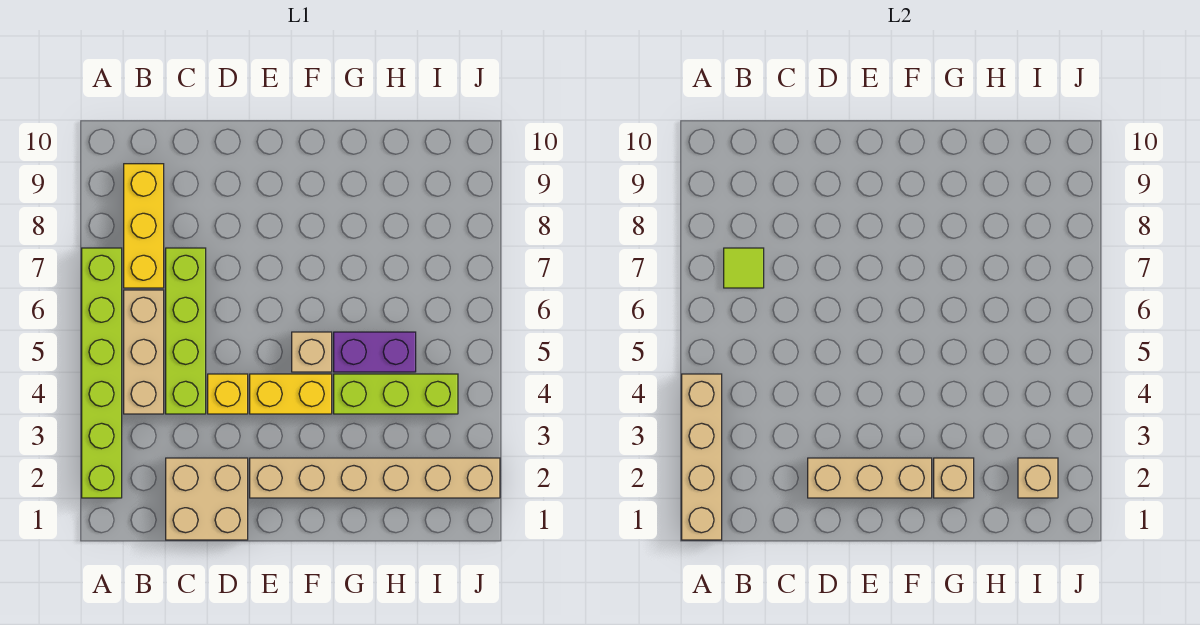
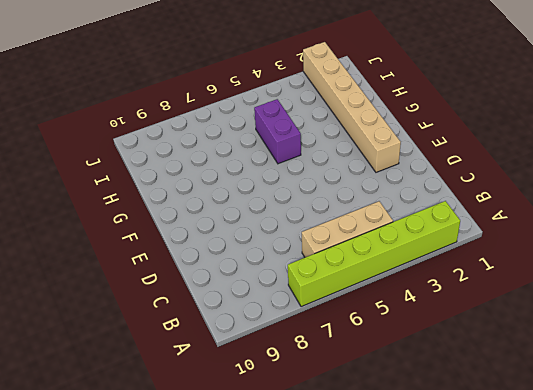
none -> yellow brick B7:B9 level 1
none -> tan brick C1:D2 level 1
none -> lime brick C4:C7 level 1

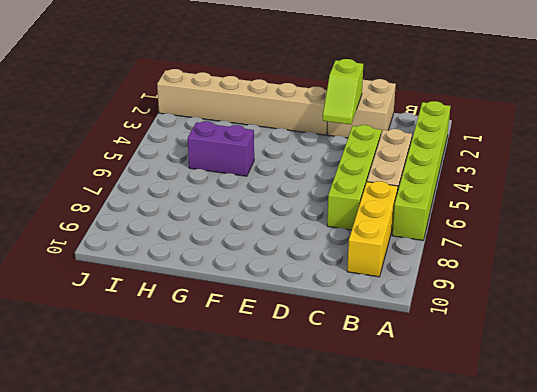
lime slope D2:D3 level 2 top 2 -> tan brick D2:F2 level 2
none -> yellow brick D4 level 1
none -> yellow brick E4:F4 level 1
none -> tan brick F5 level 1

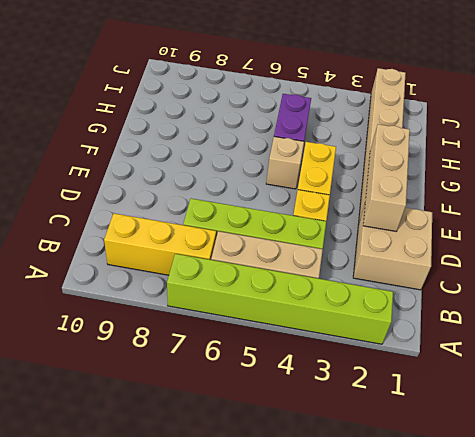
none -> lime brick G4:I4 level 1
none -> tan brick A1:A4 level 2
none -> lime tile B7 level 2

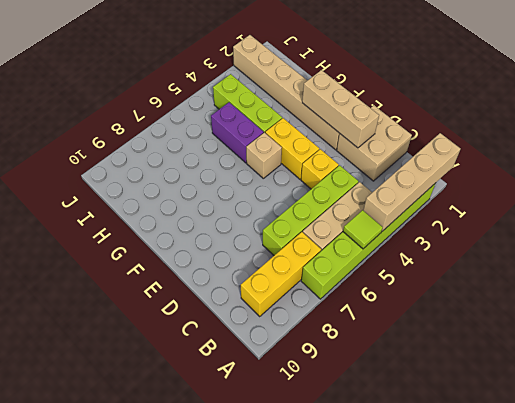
lime tile A5 level 2 -> lime tile B7 level 2
none -> tan brick G2 level 2
none -> tan brick I2 level 2

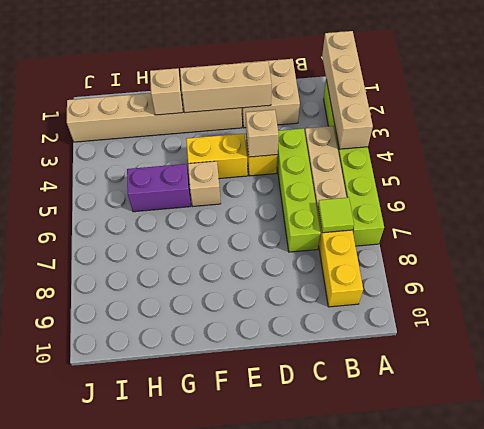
tan brick D4 level 2 -> tan brick I2 level 2
none -> lime brick G4:I4 level 1

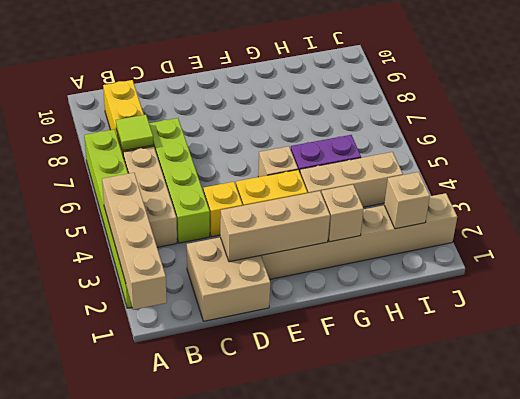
tan brick G4:I4 level 1 -> lime brick G4:I4 level 1

